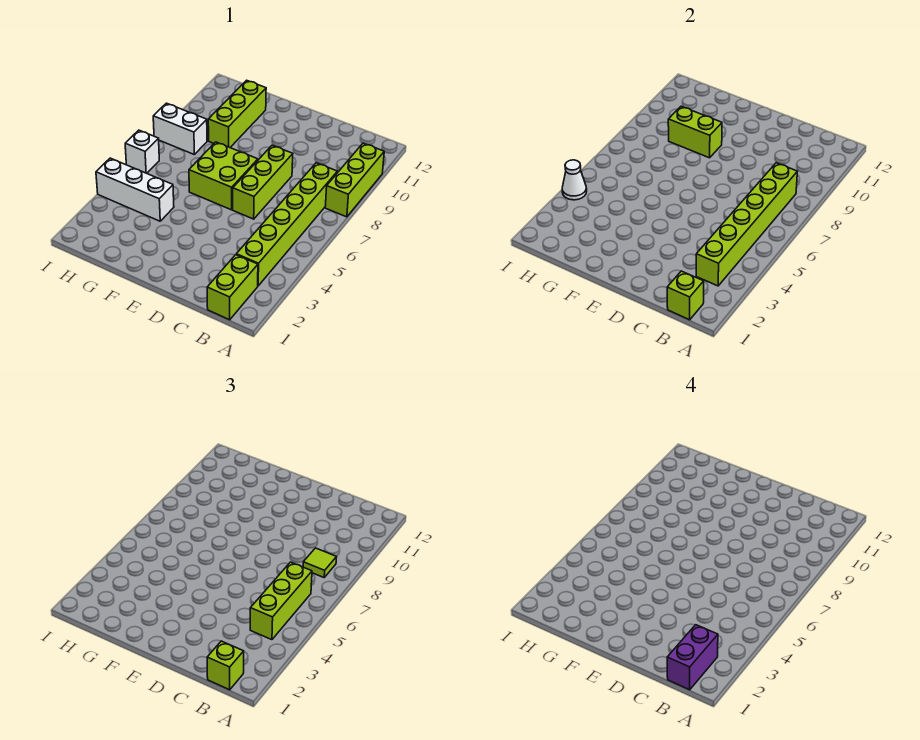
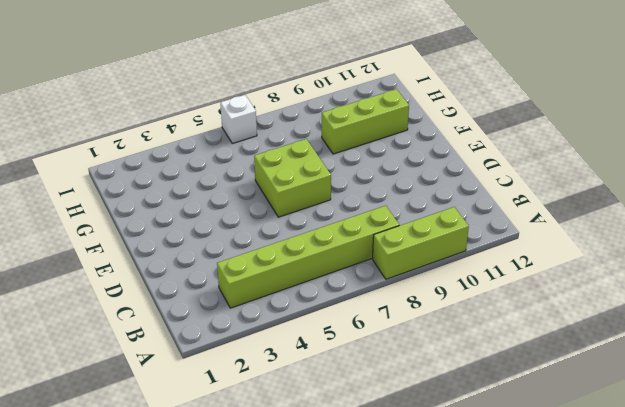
none -> lime brick B1:B2 level 1
none -> lime brick D6:D8 level 1
none -> white brick G4:I4 level 1

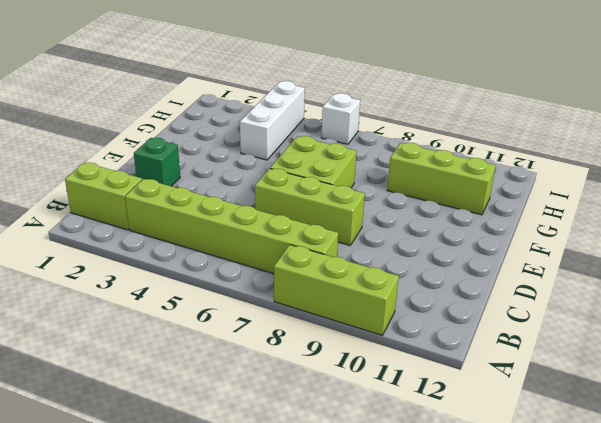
green brick D2 level 1 -> none
none -> white brick H8:I8 level 1
none -> lime brick B1 level 2
none -> lime brick B3:B8 level 2

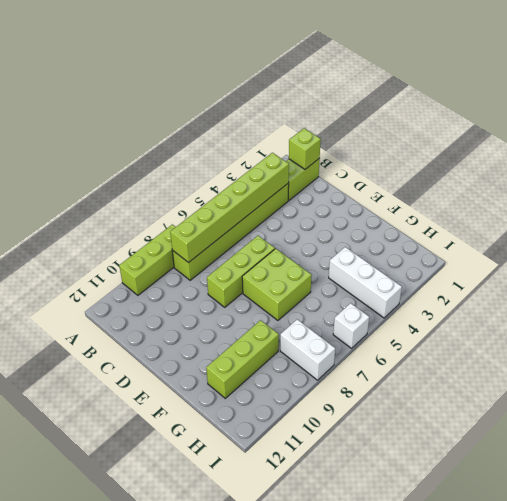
none -> lime brick F9:G9 level 2
none -> white cone I4 level 2
none -> lime brick B1 level 3

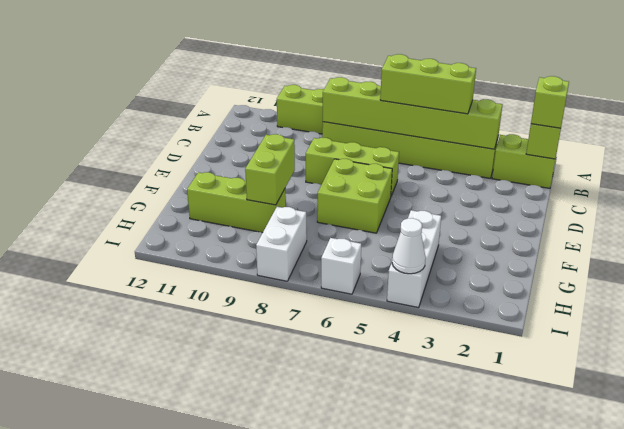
none -> lime tile B8 level 3
none -> purple brick B1:B2 level 4

